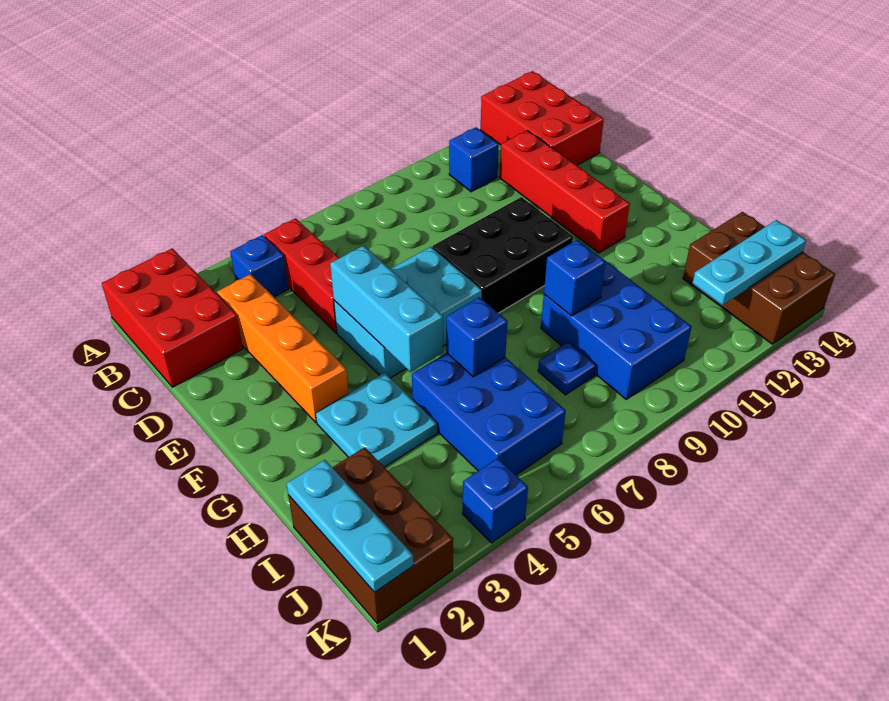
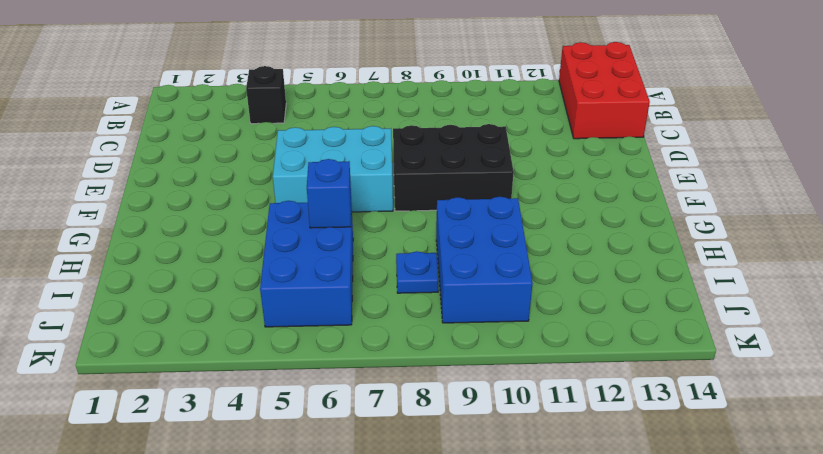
black brick B4 level 1 -> blue brick B4 level 1
none -> red brick A1:C2 level 1
none -> red brick B5:D5 level 1
none -> blue brick B11 level 1

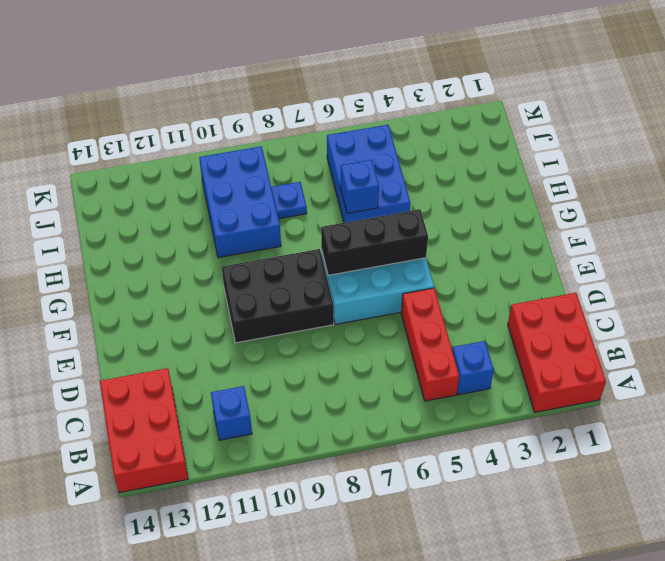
black brick F5:F7 level 2 -> cyan brick E5:G5 level 2
none -> orange brick C3:F3 level 1
none -> red brick C12:F12 level 1
none -> cyan plate G3:H4 level 1

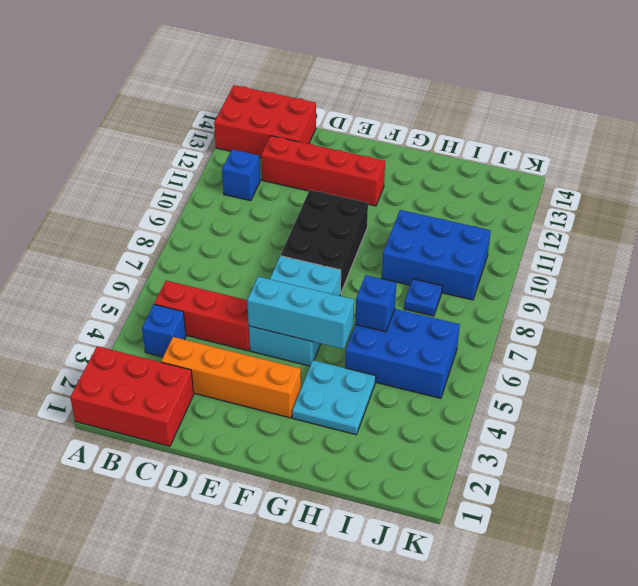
none -> brown brick I1:K2 level 1
none -> brown brick I13:K14 level 1
none -> blue brick K4 level 1

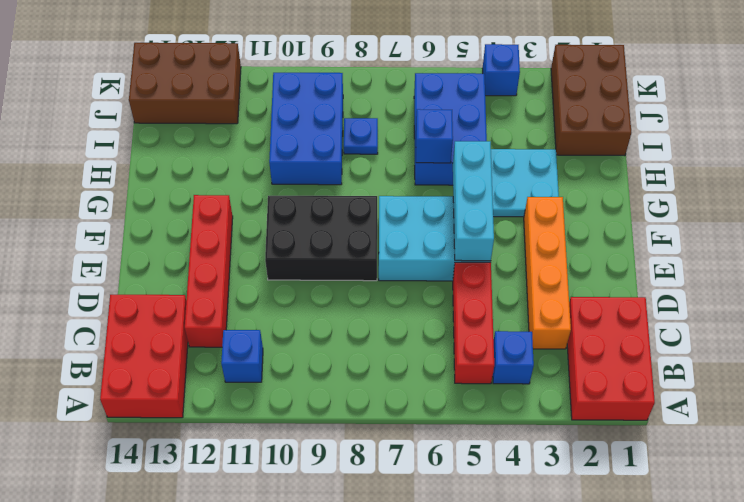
brown brick J12:K14 level 1 -> brown brick I13:K14 level 1
none -> blue brick H9 level 2
none -> cyan plate I1:K1 level 2
none -> cyan plate J12:J14 level 2

